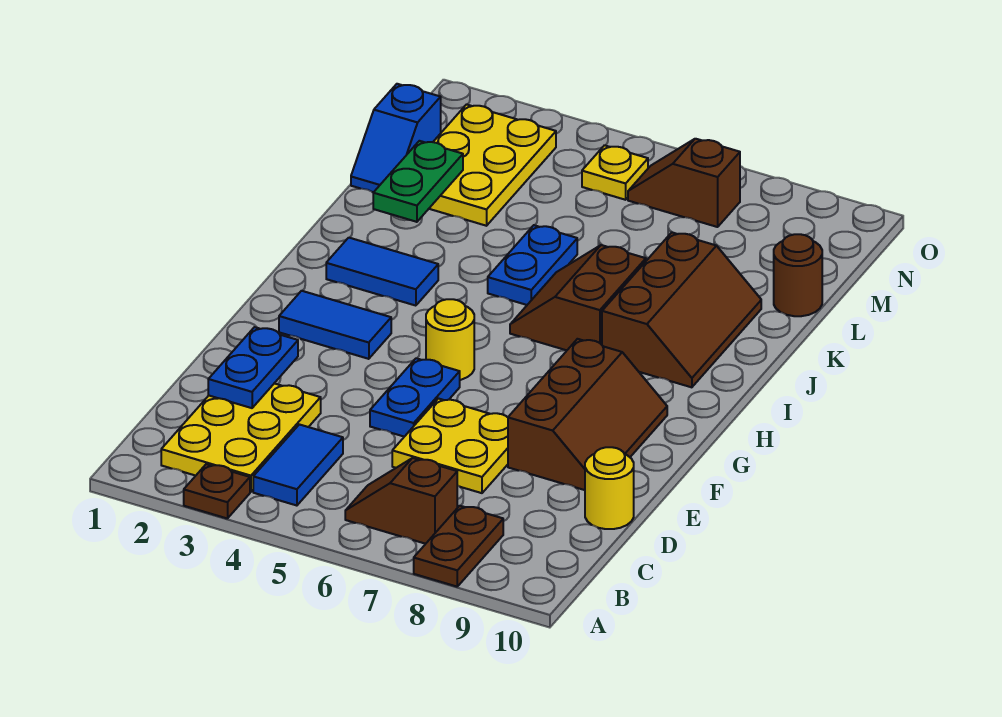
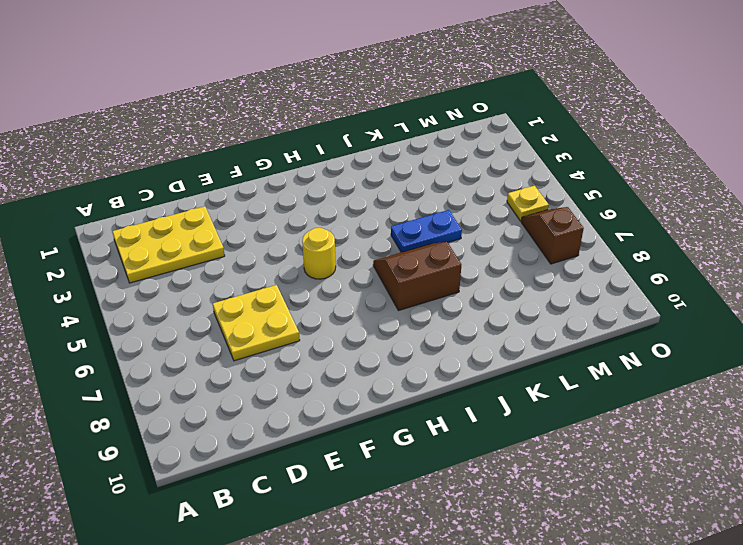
none -> brown plate A3 level 1
none -> brown plate A8:B8 level 1
none -> blue tile B4:C4 level 1

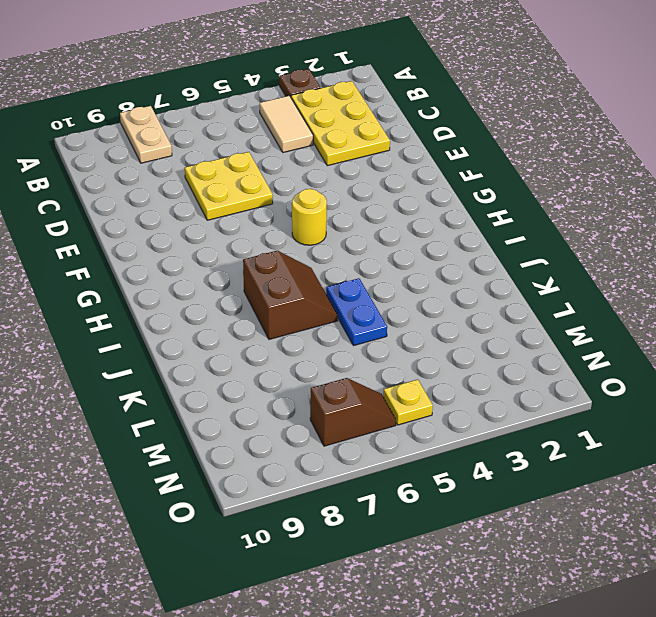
tan plate A8:B8 level 1 -> brown plate A8:B8 level 1
tan tile B4:C4 level 1 -> blue tile B4:C4 level 1
none -> brown slope B6:B7 level 1 top 7
none -> yellow round brick D10 level 1
none -> blue plate E5:F5 level 1

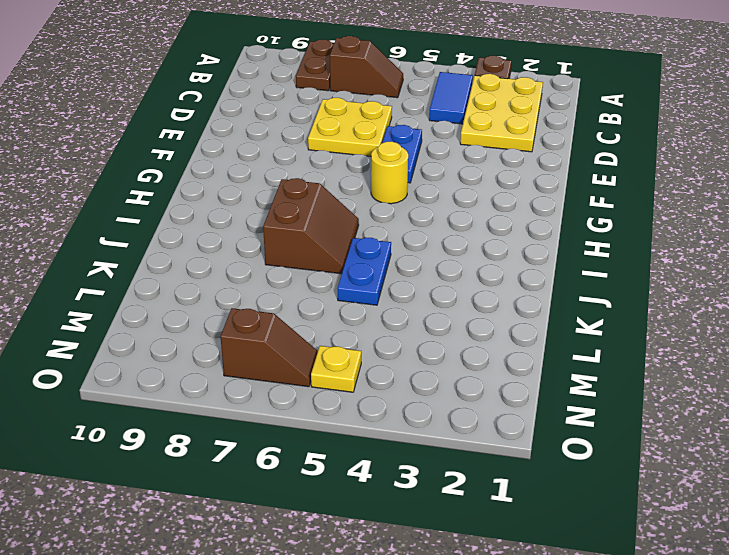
none -> yellow round brick D10 level 1
none -> brown slope E8:G9 level 1 top 8
none -> blue tile G2:G3 level 1

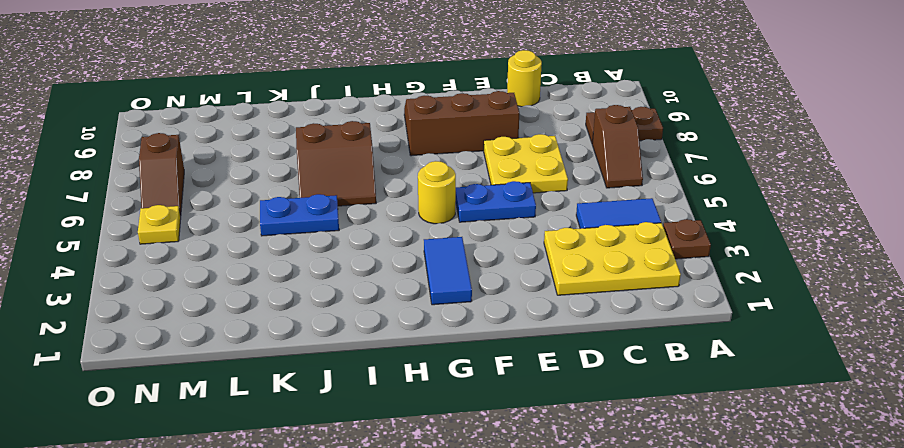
none -> blue tile I2:I3 level 1
none -> brown slope I8:K9 level 1 top 8
none -> blue slope L1:M1 level 1 top M

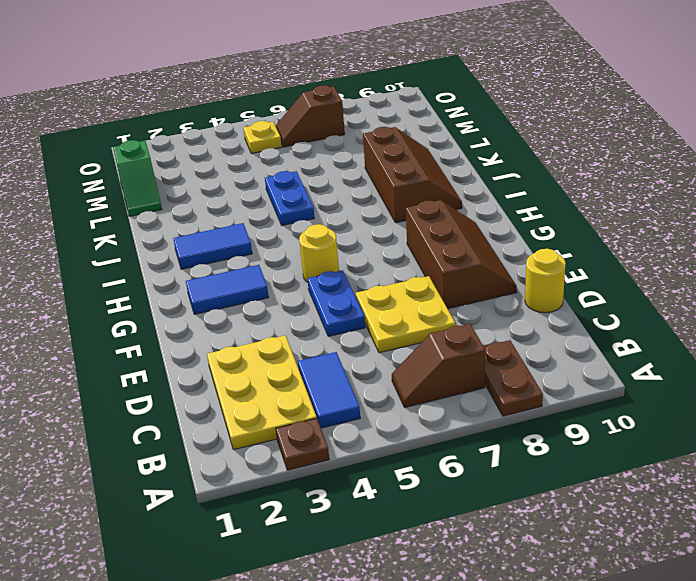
green slope L1:M1 level 1 top M -> blue slope L1:M1 level 1 top M
none -> brown slope I6:J7 level 1 top 7
none -> yellow plate L2:N3 level 1
none -> brown round brick L10 level 1

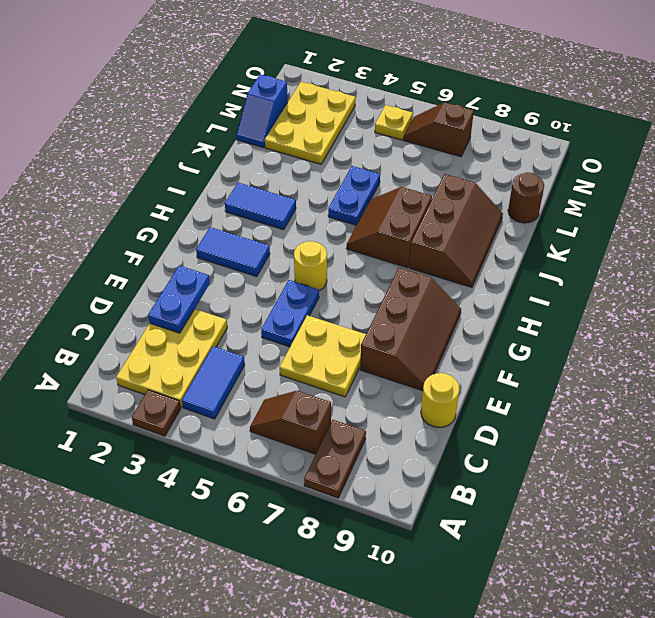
none -> green plate K2:L2 level 2

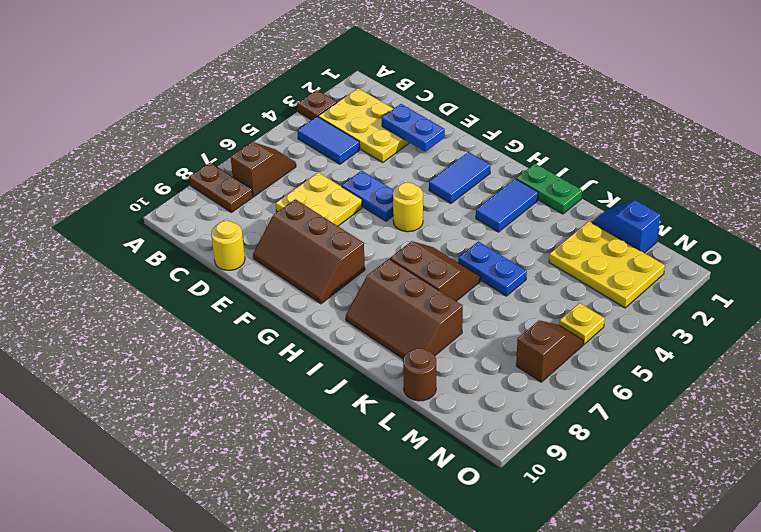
green plate I1:J1 level 1 -> green plate K2:L2 level 2

